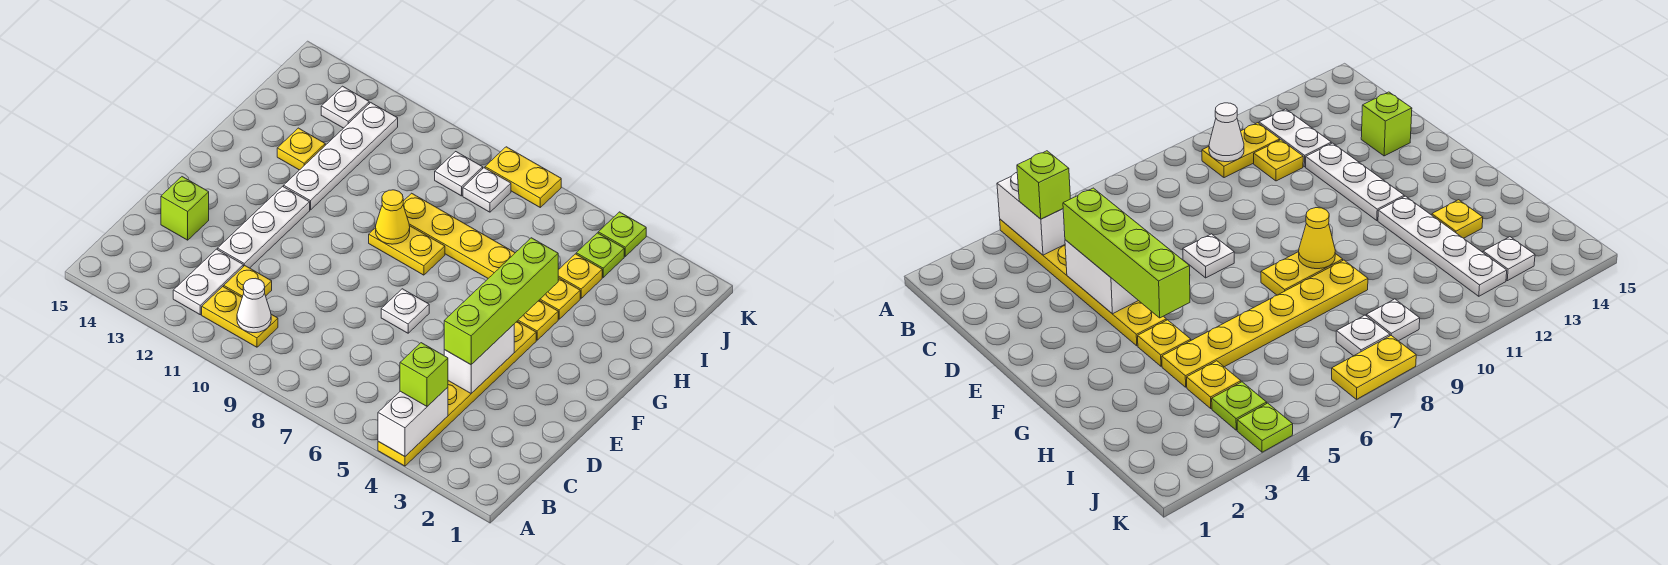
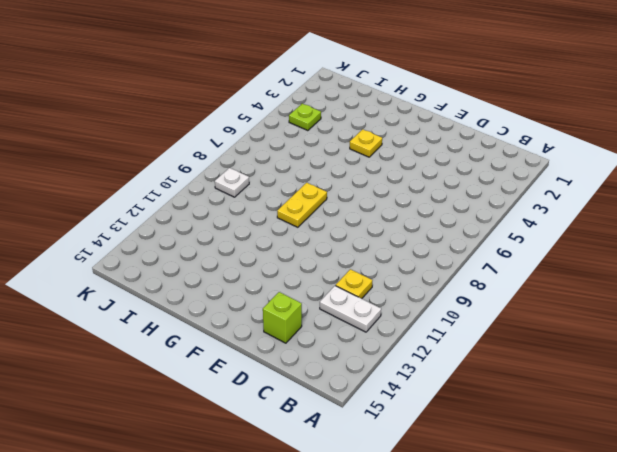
none -> yellow plate A4:F4 level 1
none -> yellow plate B10:B11 level 1
none -> white plate D12:F12 level 1

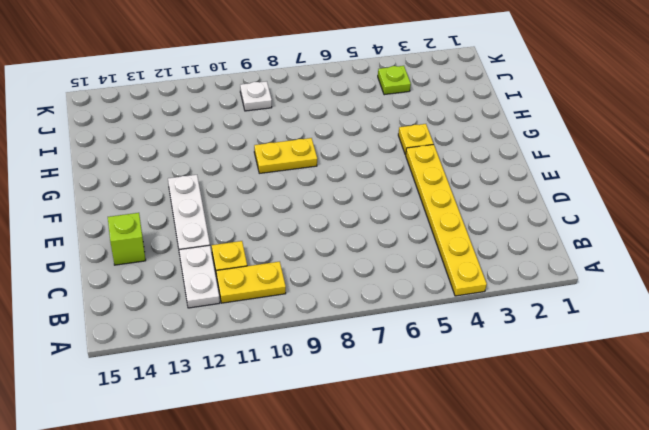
none -> white plate E7 level 1
none -> white plate G12:J12 level 1
none -> yellow plate H4:H9 level 1

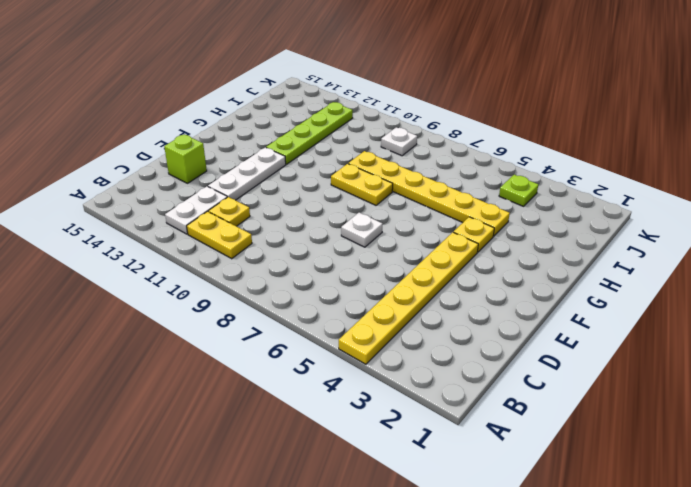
lime plate G12:J12 level 1 -> white plate G12:J12 level 1
none -> yellow plate H13 level 1
none -> yellow plate I4 level 1
none -> white plate J8 level 1

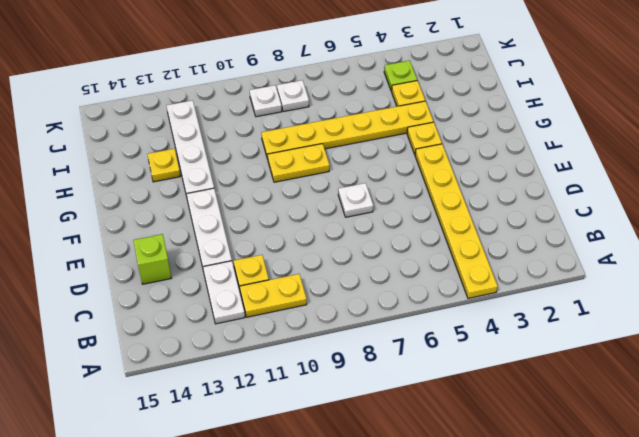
none -> white plate J13 level 1
none -> lime plate K4 level 1
none -> yellow plate K7:K8 level 1

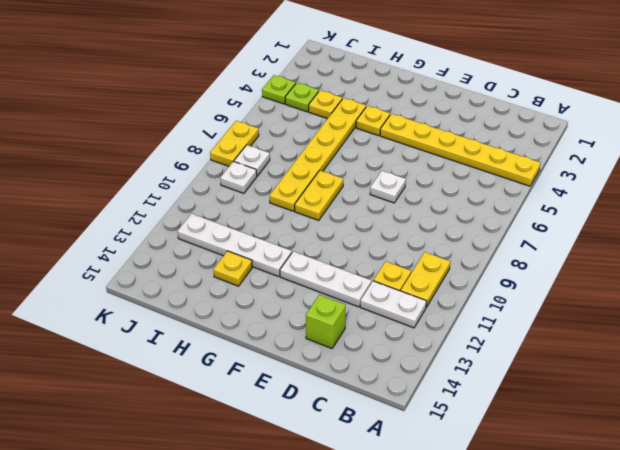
none -> white plate J13 level 1
none -> white brick A4:B4 level 2
none -> white cone B10 level 2

